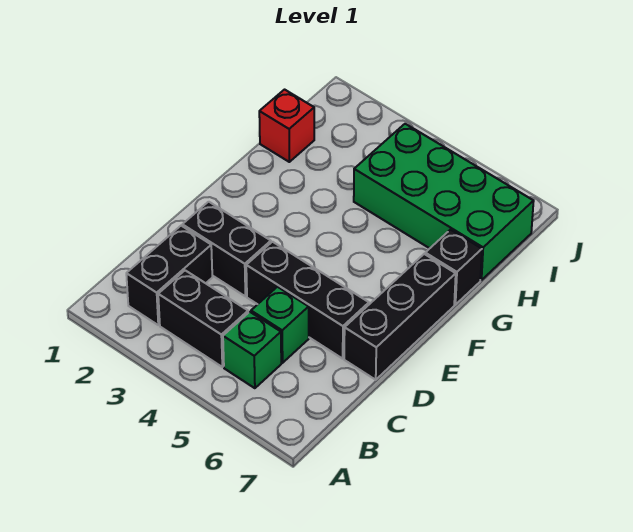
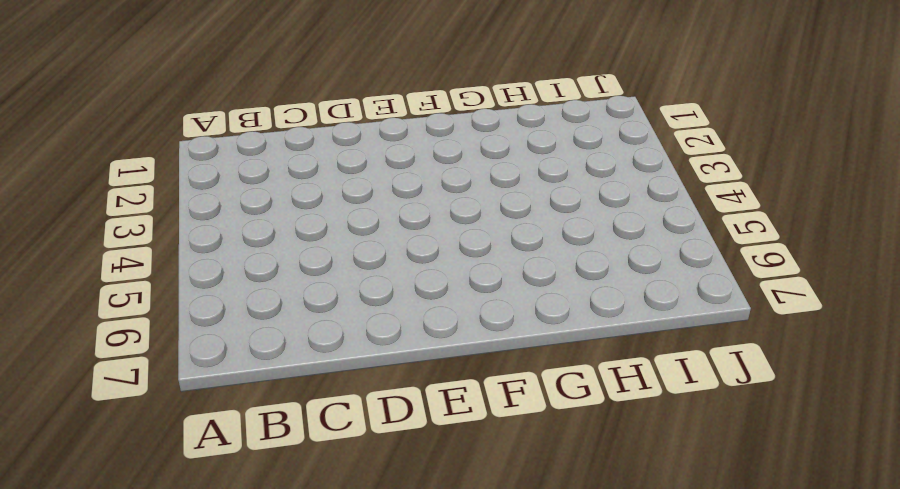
none -> black brick B2:C2 level 1
none -> black brick B3:B4 level 1

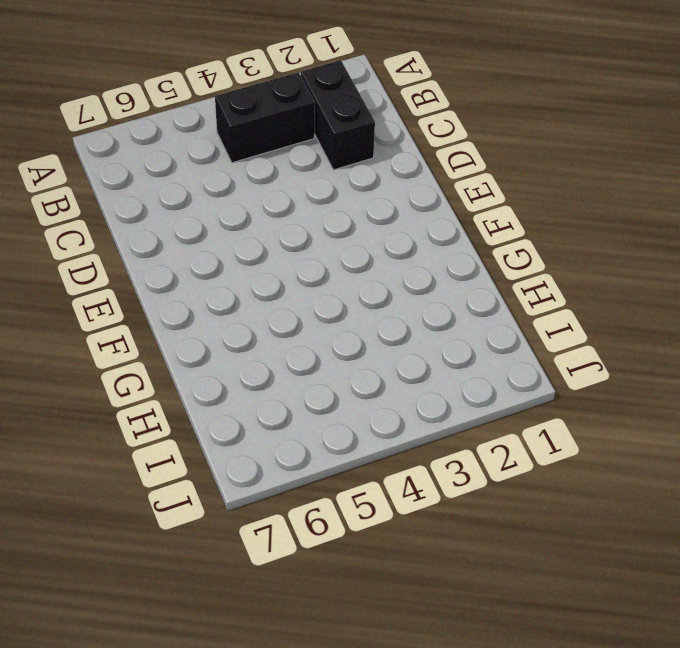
none -> green brick B5 level 1
none -> green brick C5 level 1

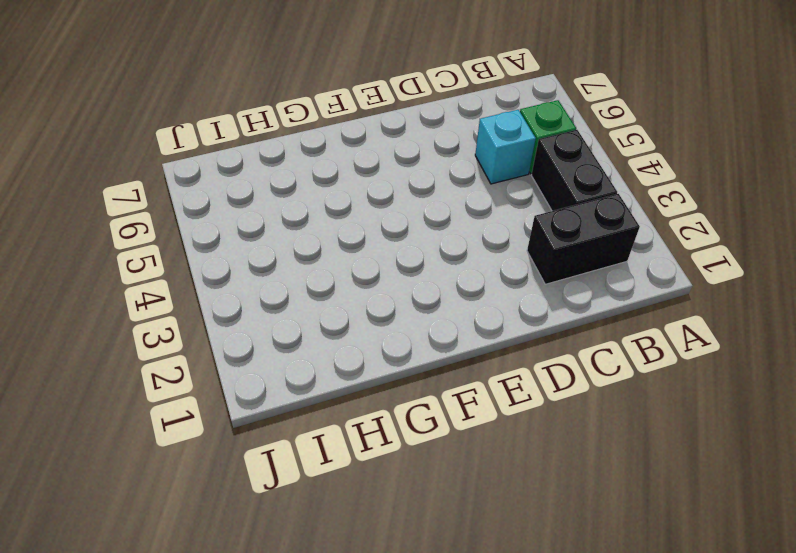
cyan brick C5 level 1 -> green brick C5 level 1
none -> black brick D2:D3 level 1
none -> black brick D4:D6 level 1

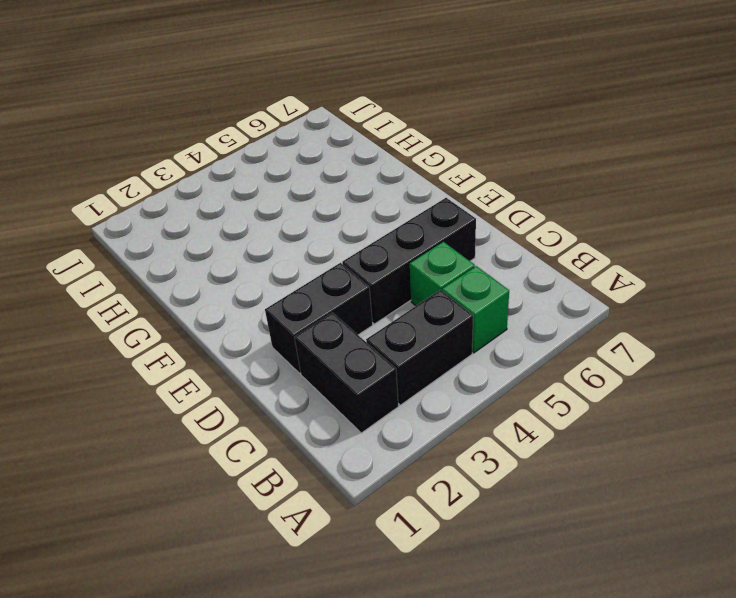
none -> black brick D7:F7 level 1
none -> black brick G7 level 1

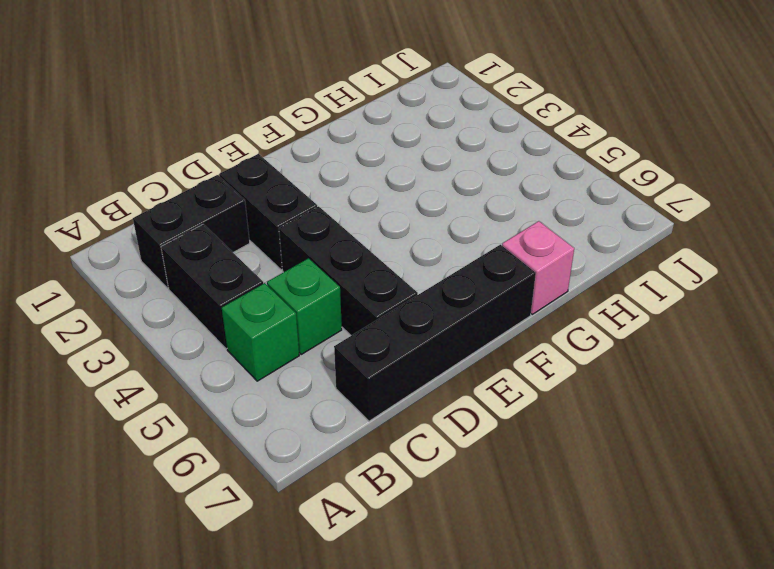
black brick C7:F7 level 1 -> black brick D7:F7 level 1
pink brick G7 level 1 -> black brick G7 level 1
none -> red brick H1 level 1
none -> green brick H4:I7 level 1

